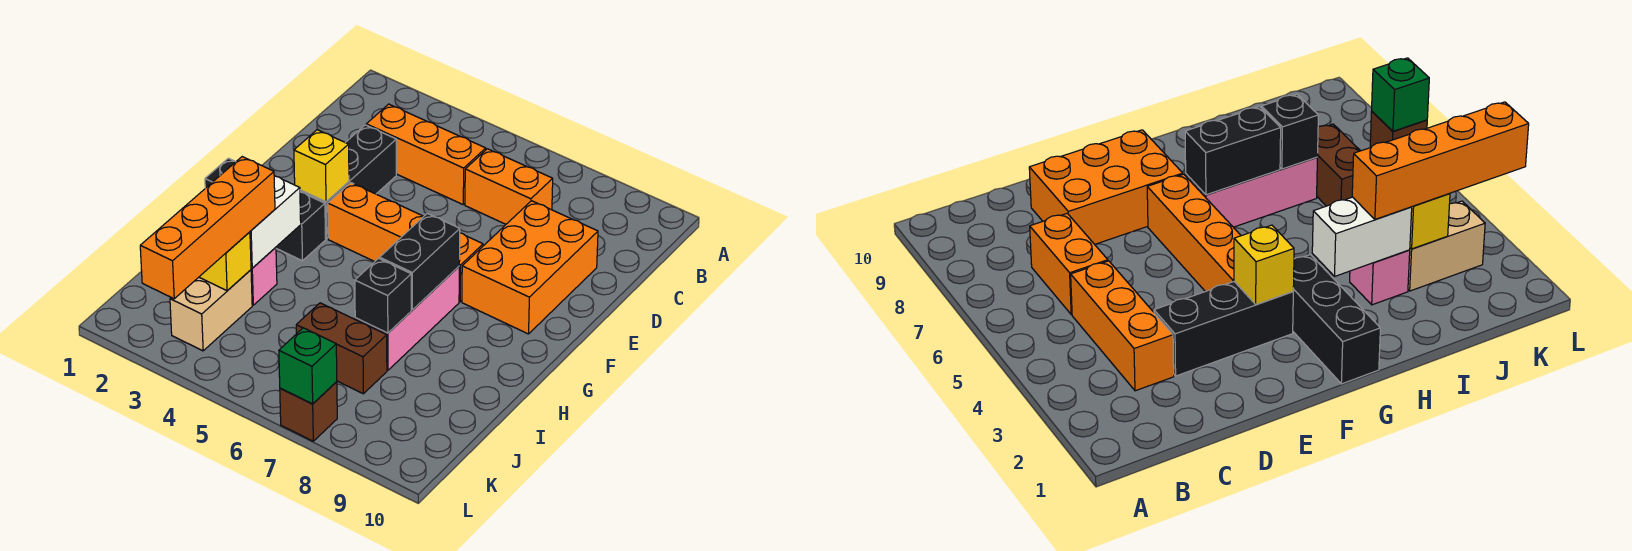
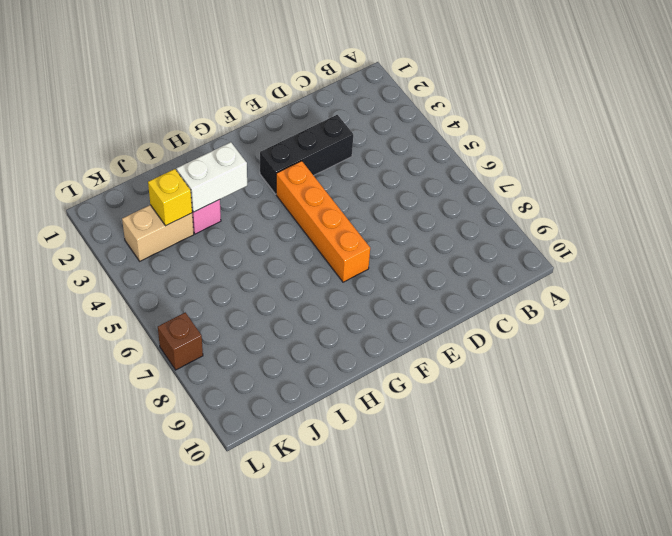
none -> orange brick C3:C5 level 1
none -> orange brick C6:C7 level 1
none -> orange brick D8:F9 level 1

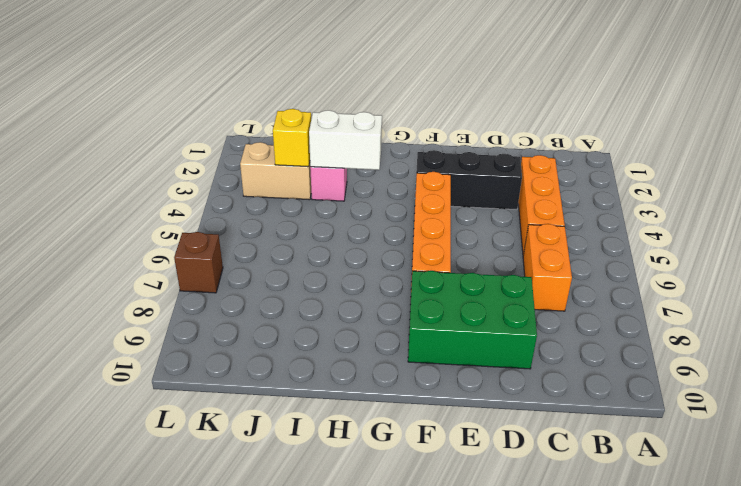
green brick D8:F9 level 1 -> orange brick D8:F9 level 1
none -> black brick G1:G3 level 1
none -> pink brick G7:I7 level 1
none -> brown brick J6:J7 level 1

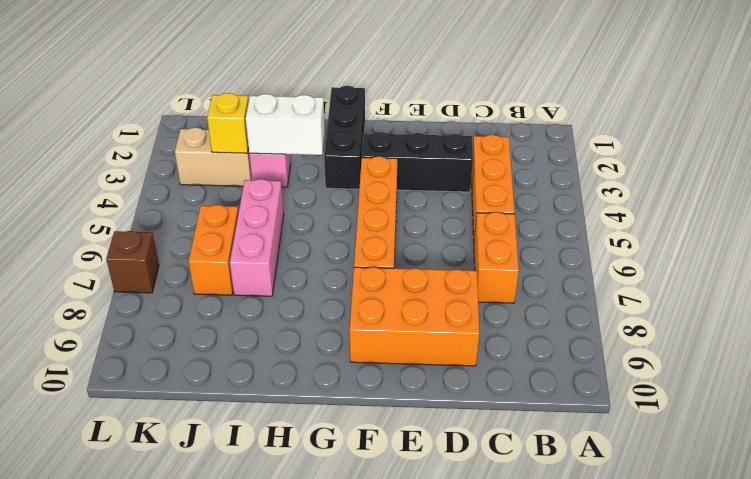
pink brick I5:I7 level 1 -> pink brick G7:I7 level 1
orange brick J6:J7 level 1 -> brown brick J6:J7 level 1
none -> yellow brick F3 level 2
none -> black brick G7:H7 level 2
none -> black brick I7 level 2

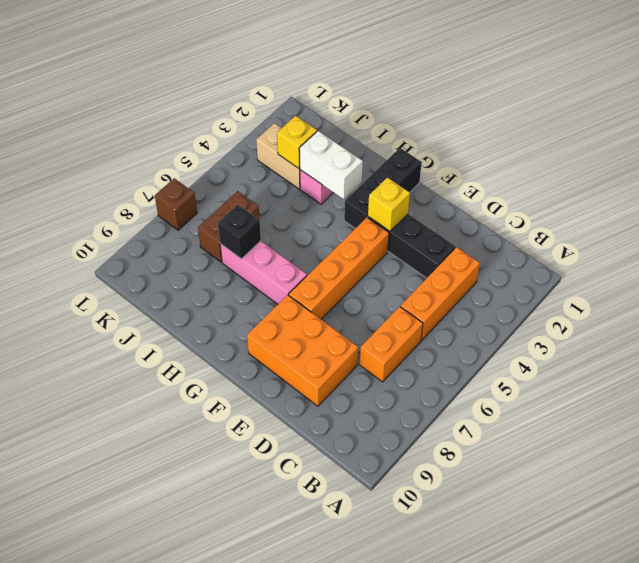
none -> black brick G7:H7 level 2
none -> green brick L7 level 2
none -> orange brick I3:L3 level 3

